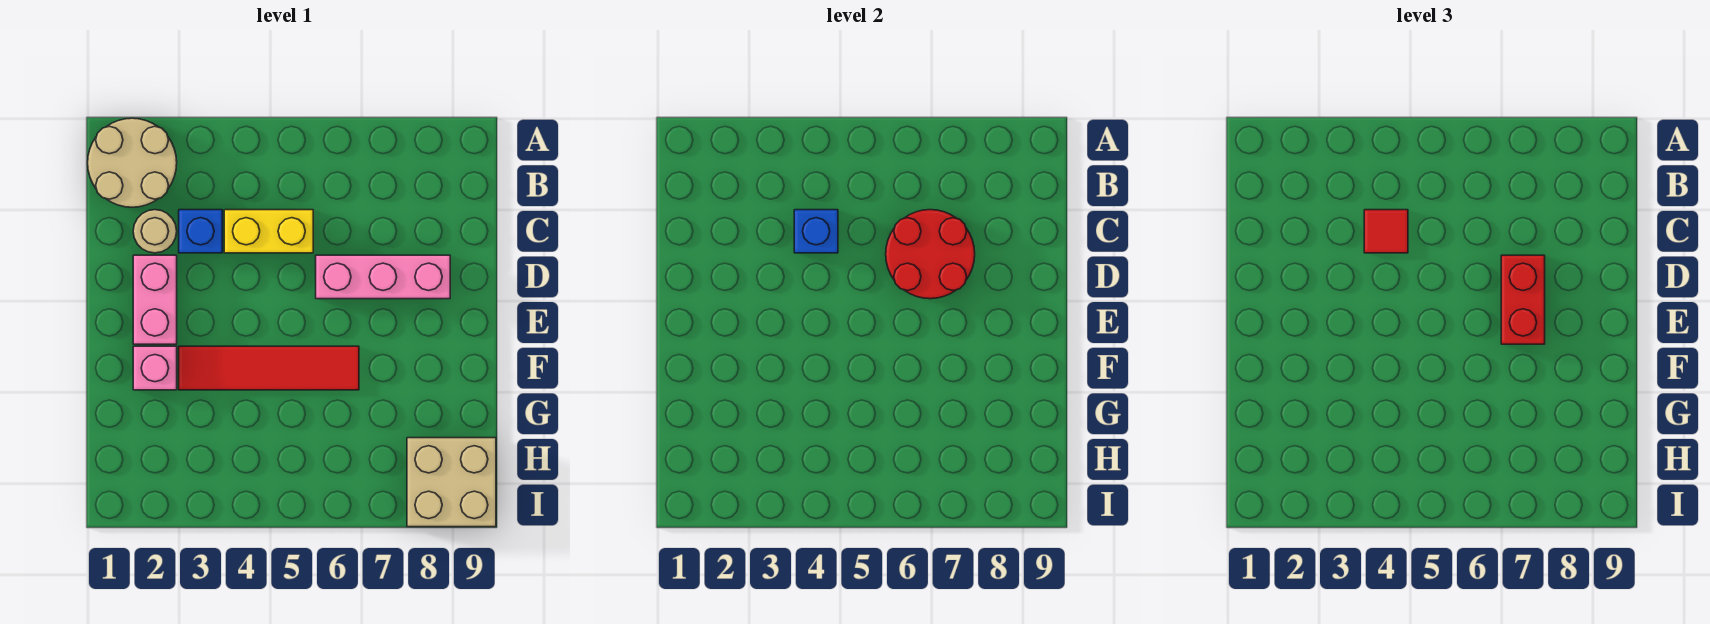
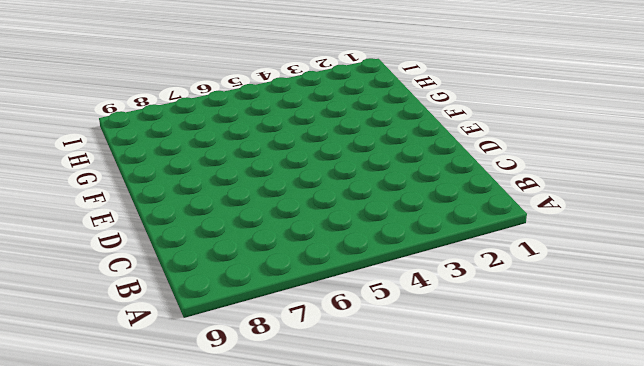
none -> tan round brick A1:B2 level 1
none -> tan round brick C2 level 1
none -> blue brick C3 level 1

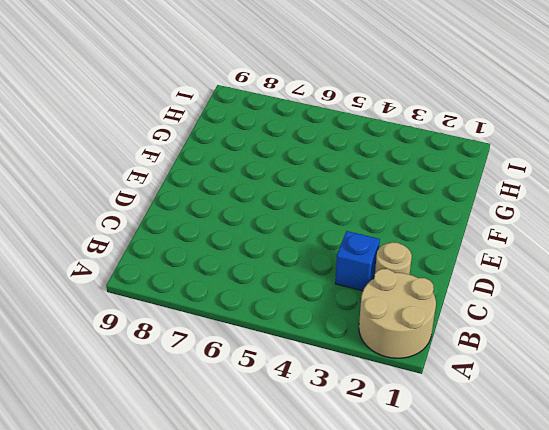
none -> yellow brick C4:C5 level 1
none -> pink brick D2:E2 level 1
none -> pink brick D6:D8 level 1

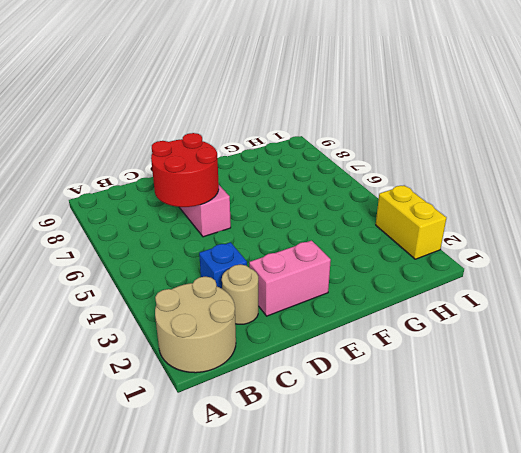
yellow brick I2:I3 level 1 -> yellow brick C4:C5 level 1
none -> pink brick F2 level 1
none -> red tile F3:F6 level 1
none -> tan brick H8:I9 level 1

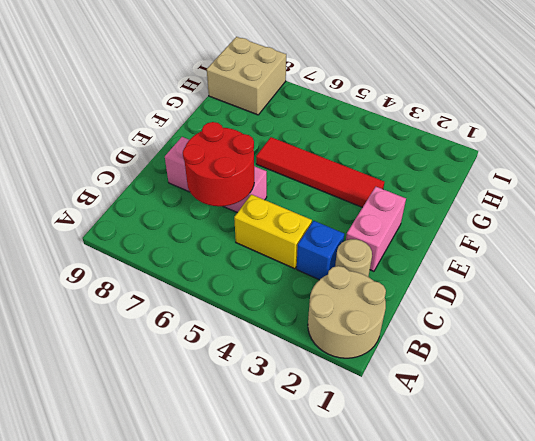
none -> pink brick F2 level 1
none -> blue brick C4 level 2
none -> red tile C4 level 3

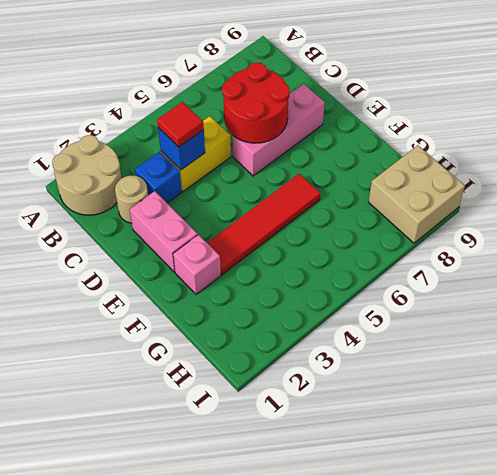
none -> red brick D7:E7 level 3

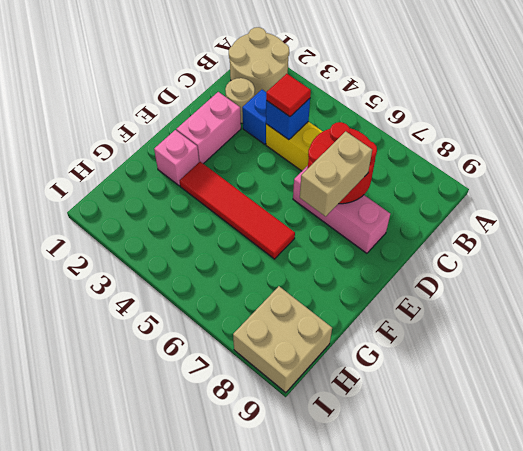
tan brick D7:E7 level 3 -> red brick D7:E7 level 3

